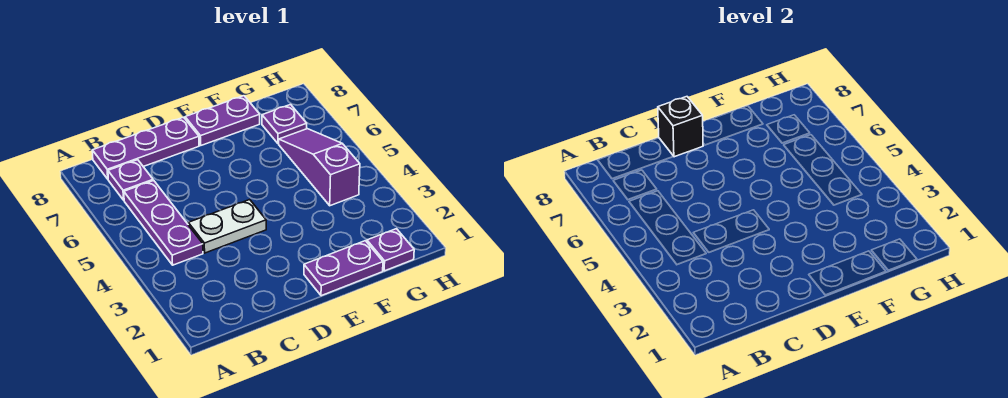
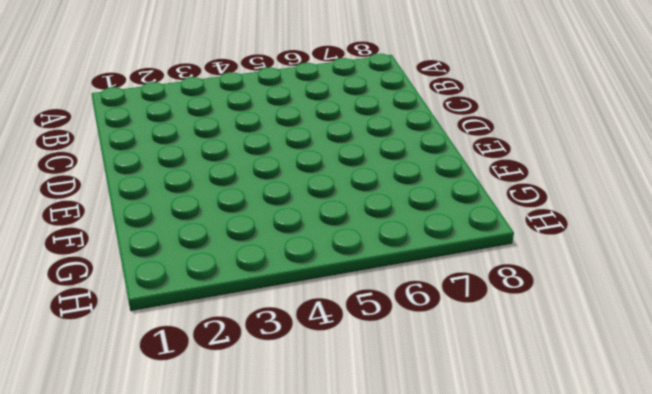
none -> purple plate B4:B6 level 1
none -> purple plate B7 level 1

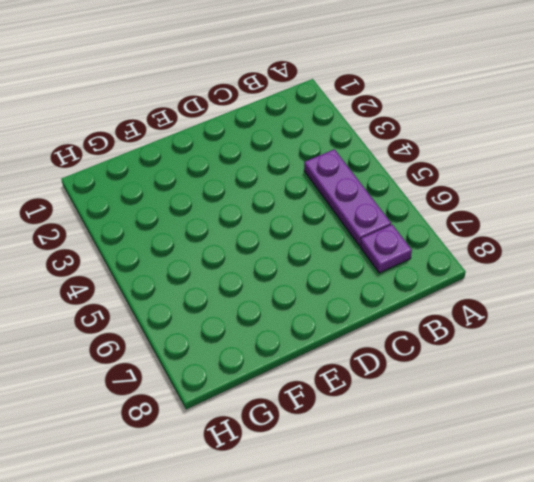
none -> purple plate B8:D8 level 1
none -> white plate C4:D4 level 1

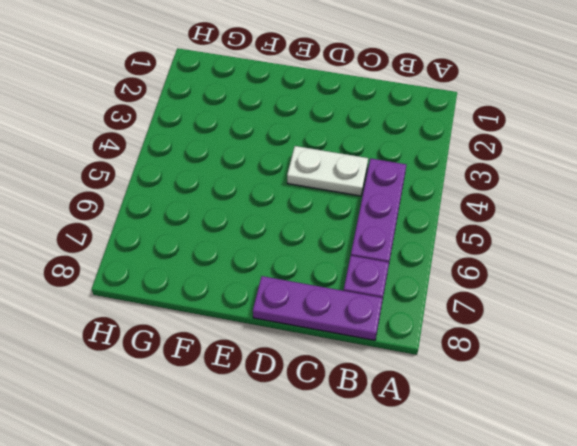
none -> purple plate E1:F1 level 1
none -> purple plate E8:F8 level 1

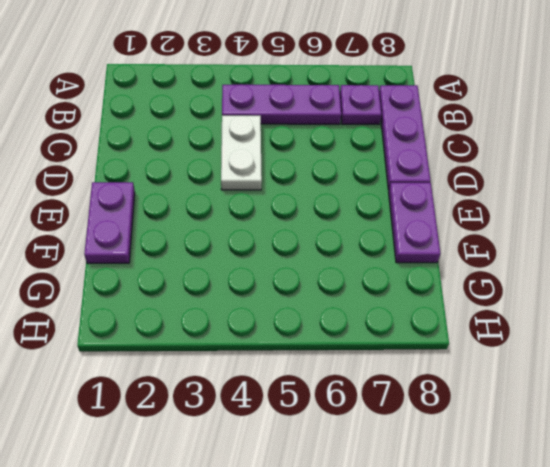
none -> purple plate G1 level 1
none -> purple slope G4:G6 level 1 top 4

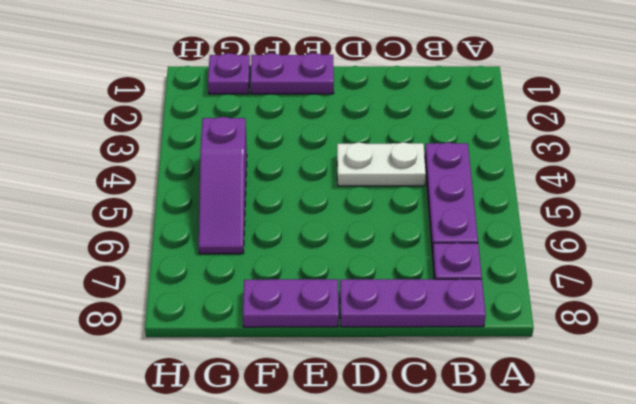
none -> purple plate G7 level 1
none -> black brick D8 level 2

